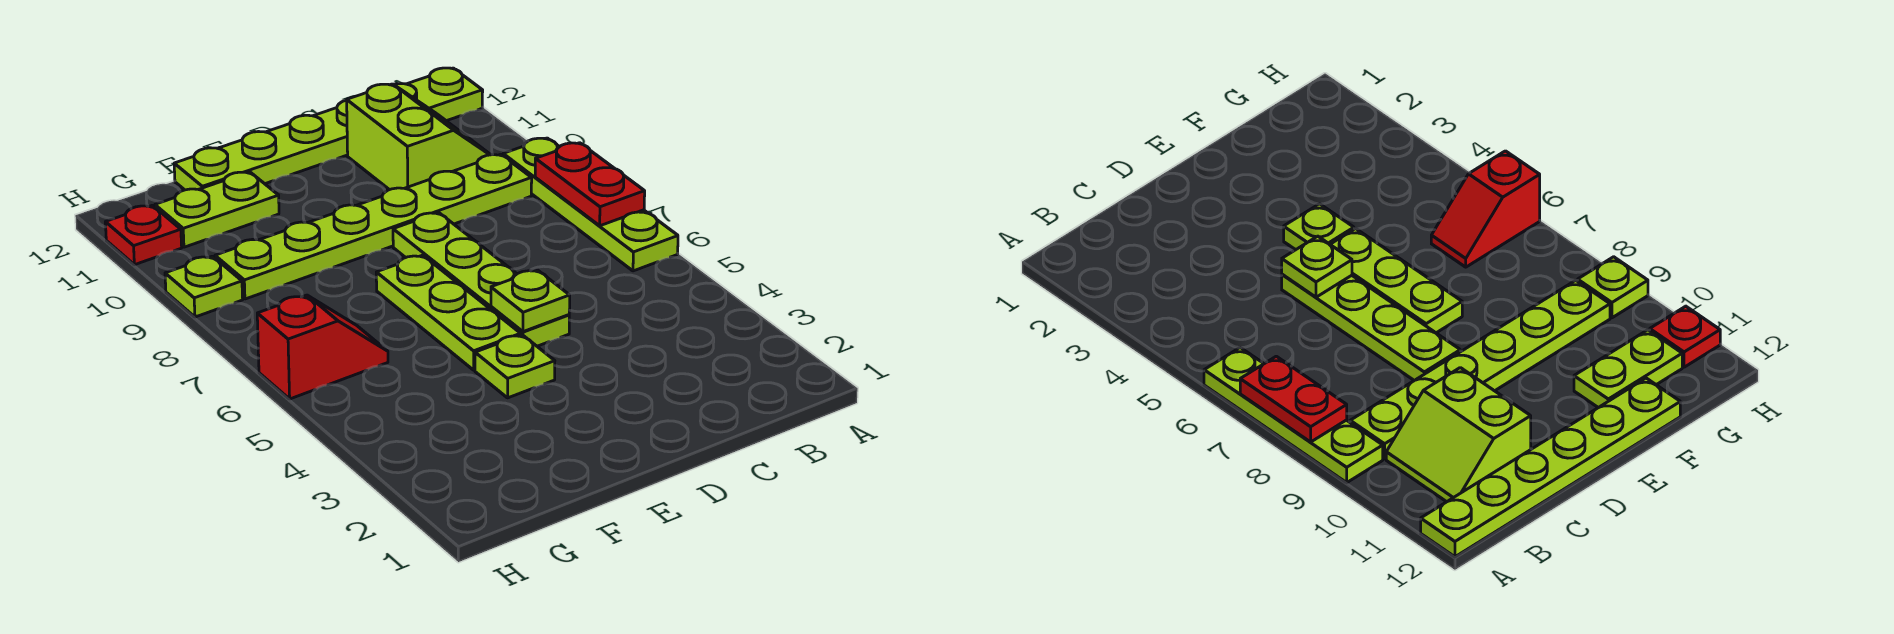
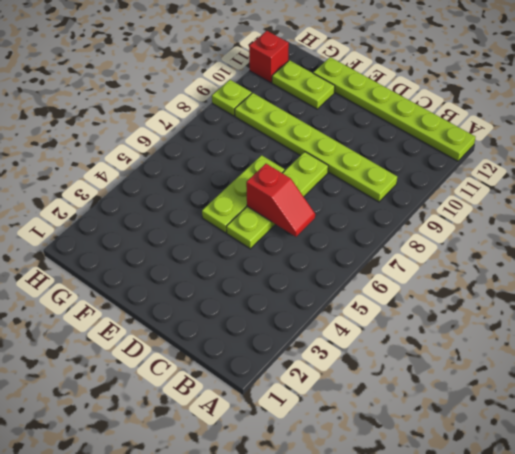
red slope C6:D6 level 2 top D -> red slope G6:H6 level 1 top H
red brick H11 level 1 -> red plate H11 level 1
none -> lime plate A6:A9 level 1
none -> lime slope B10:C11 level 1 top C
none -> lime plate E4 level 1

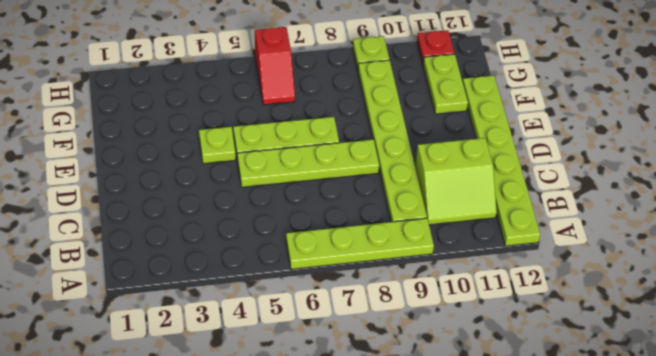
none -> red plate A7:A8 level 2
none -> lime plate D5 level 2

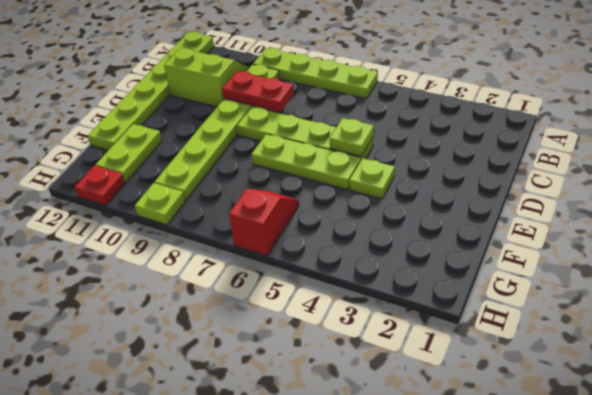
red plate C8:C9 level 2 -> red plate A7:A8 level 2

